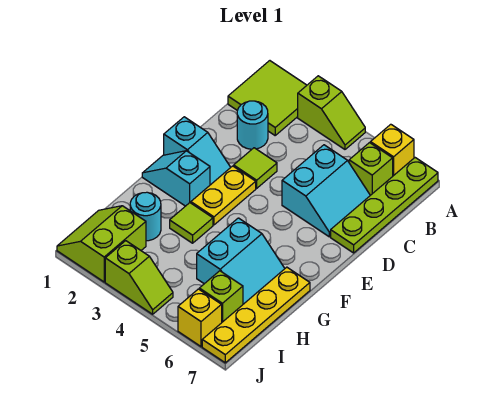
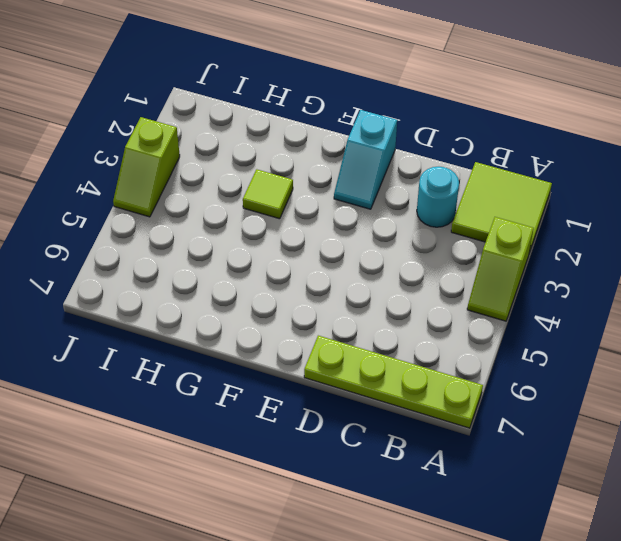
none -> yellow brick A6 level 1
none -> lime brick B6 level 1
none -> cyan slope C5:D6 level 1 top 5

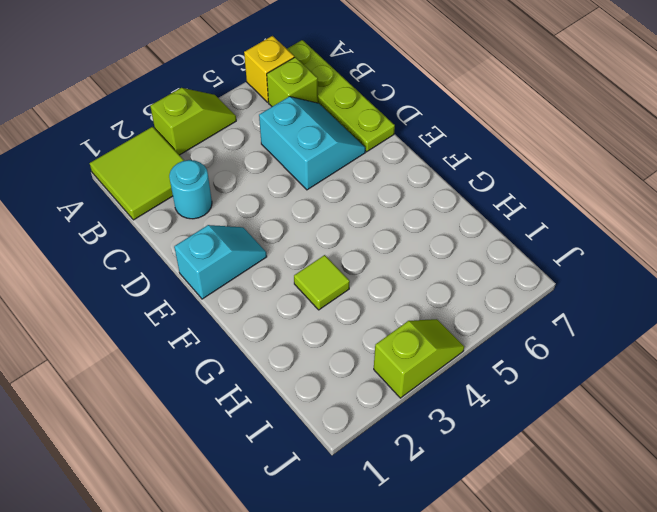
none -> lime tile D3 level 1
none -> yellow plate E3:F3 level 1
none -> cyan slope F1:F2 level 1 top 2

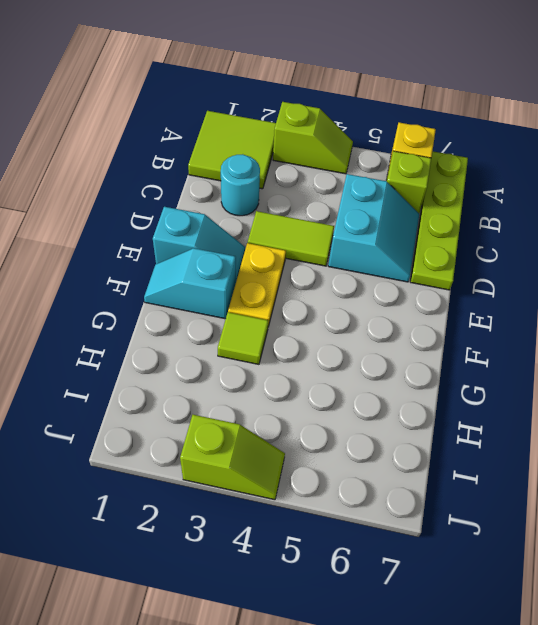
lime tile D3:D4 level 1 -> lime tile D3 level 1
none -> cyan slope G5:H6 level 1 top 5
none -> yellow plate G7:J7 level 1
none -> cyan round brick H2 level 1

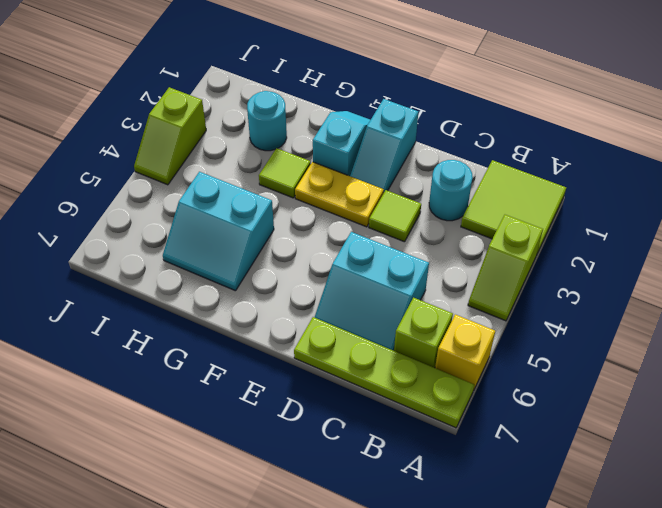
none -> yellow plate G7:J7 level 1
none -> lime slope I1:J2 level 1 top 2
none -> lime brick I6 level 1

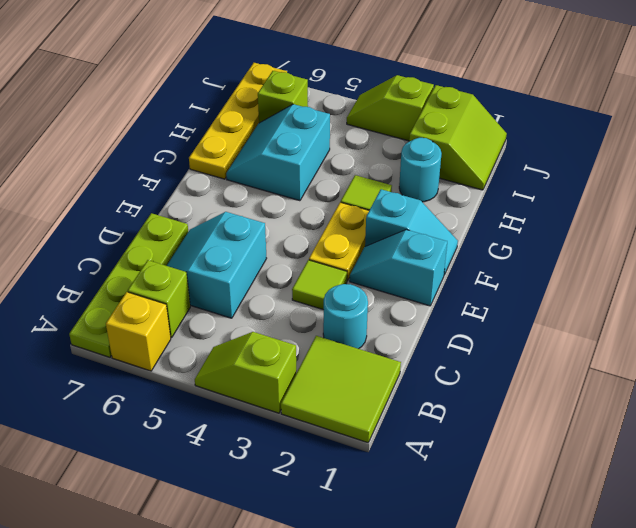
none -> yellow brick J6 level 1

